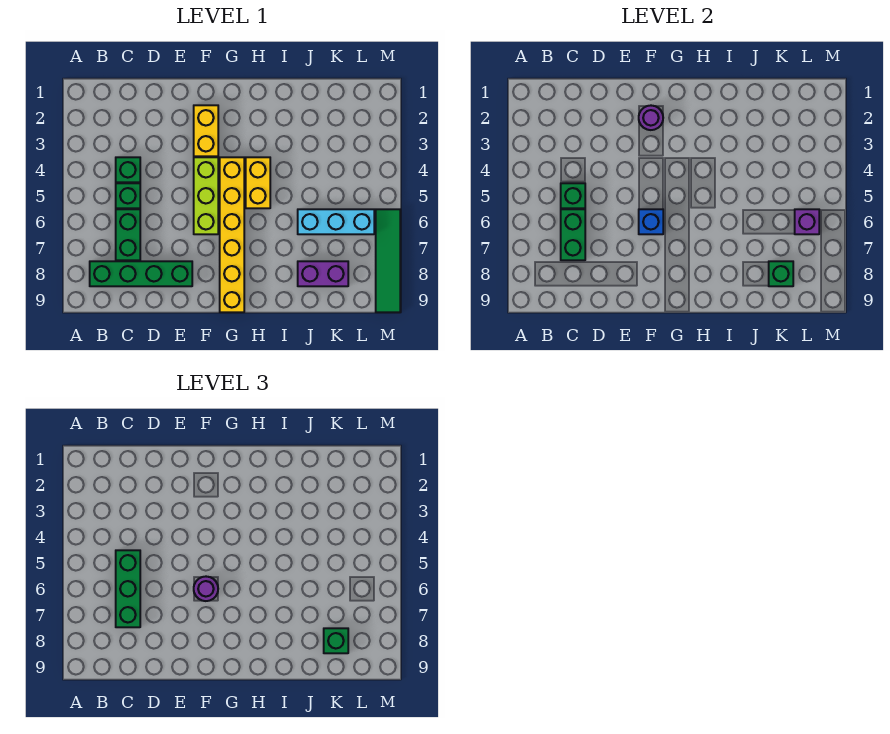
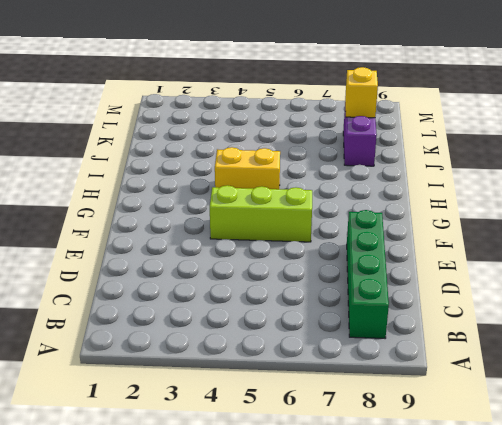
yellow brick K8 level 2 -> green brick K8 level 2
none -> green brick C4 level 1
none -> green brick C5 level 1
none -> green brick C6:C7 level 1

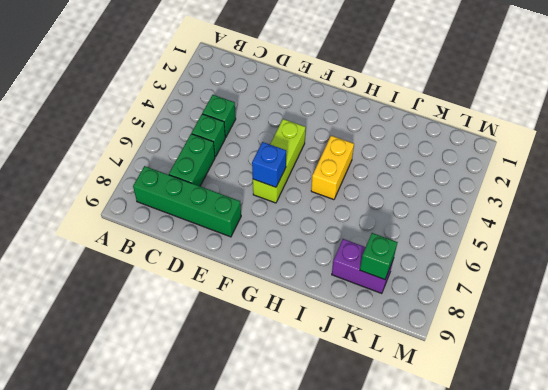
none -> yellow brick F2:F3 level 1
none -> yellow brick G4:G9 level 1
none -> cyan brick J6:L6 level 1

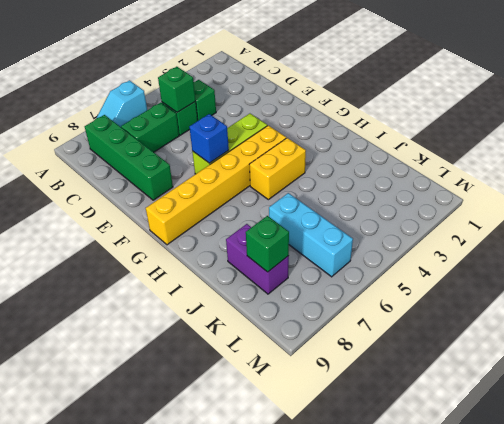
cyan slope A6:A7 level 1 top 6 -> none
none -> yellow brick F2:F3 level 1
none -> green tile M6:M9 level 1
none -> green brick C6:C7 level 2

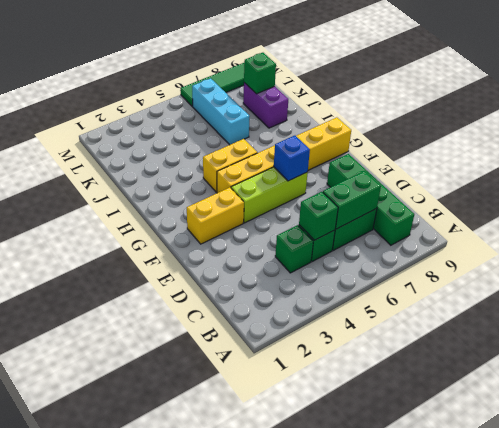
none -> purple round brick F2 level 2
none -> purple brick L6 level 2
none -> green brick C5:C7 level 3

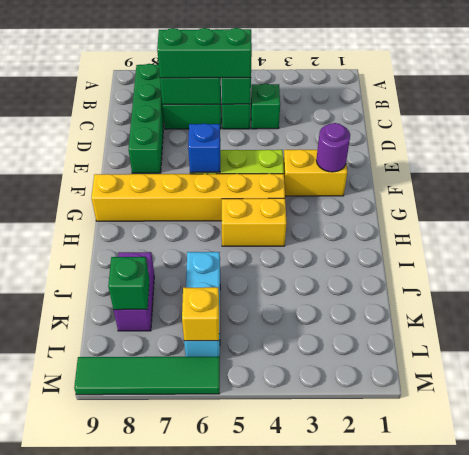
yellow brick L6 level 2 -> purple brick L6 level 2
none -> purple round brick F6 level 3
none -> green brick K8 level 3

